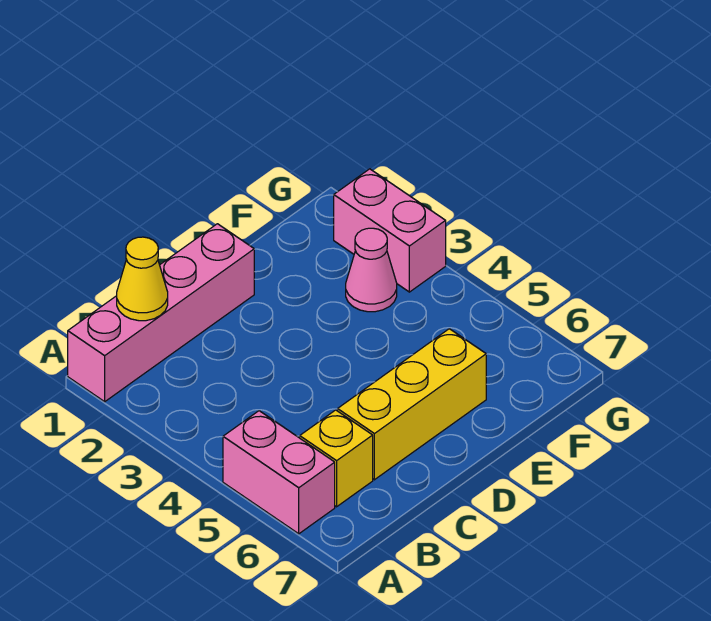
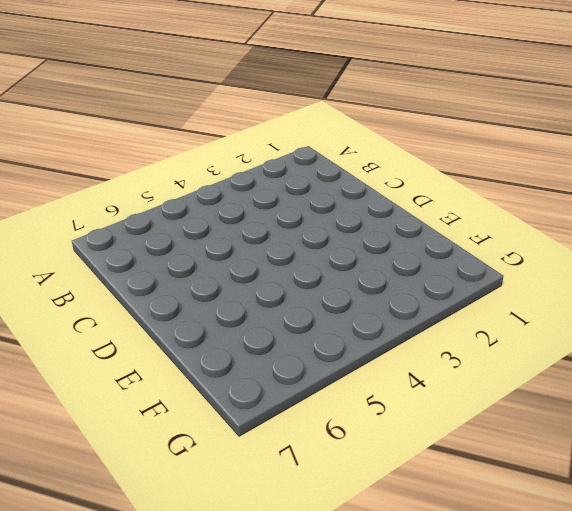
none -> pink brick A1:D1 level 1
none -> pink brick A5:A6 level 1

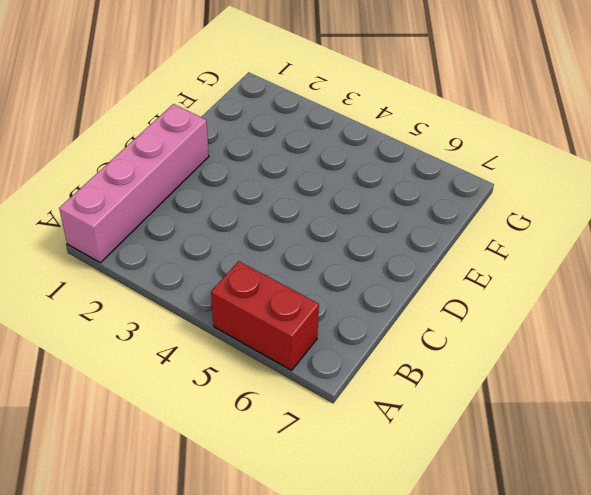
red brick A5:A6 level 1 -> pink brick A5:A6 level 1
none -> yellow brick B6 level 1
none -> yellow brick C6:E6 level 1

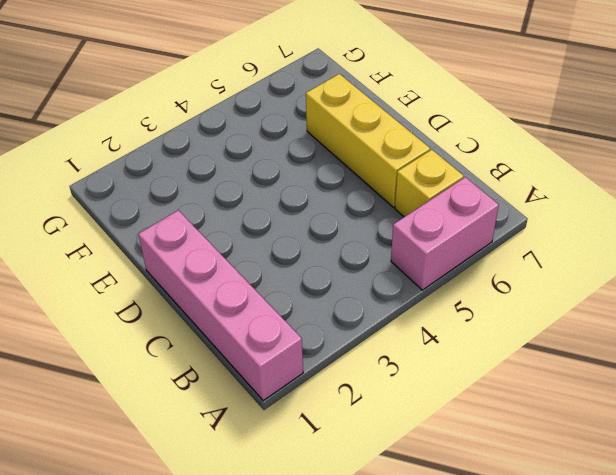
none -> pink cone F3 level 1
none -> pink brick G2:G3 level 1

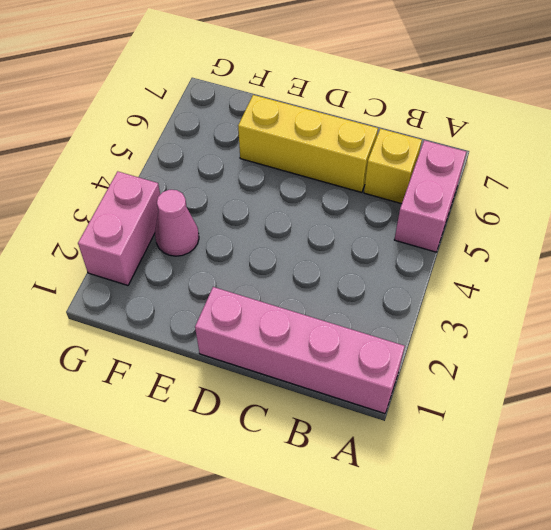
none -> yellow cone B1 level 2

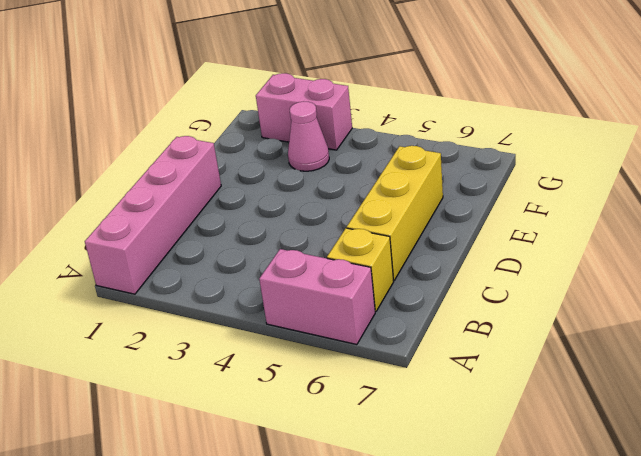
none -> yellow cone B1 level 2

